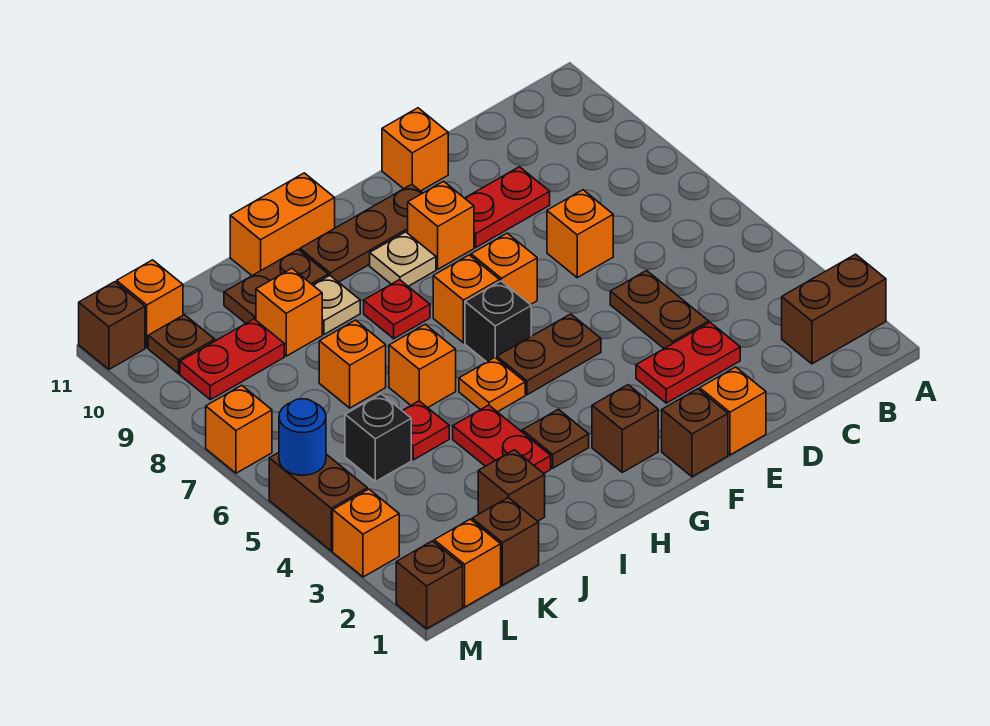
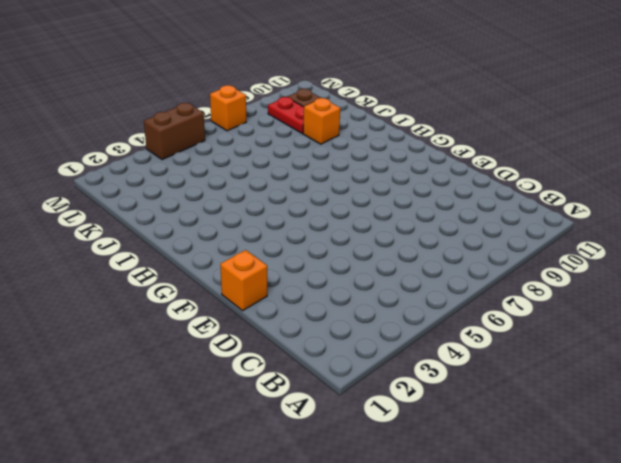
none -> brown brick A2:B2 level 1
none -> red plate D3:E3 level 1
none -> brown plate D4:D5 level 1
none -> orange brick D7 level 1

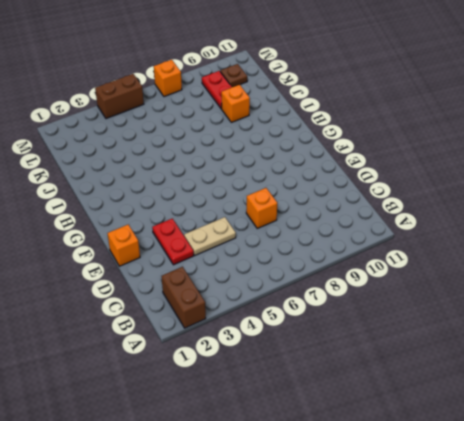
tan plate D4:D5 level 1 -> brown plate D4:D5 level 1
none -> red plate D9:E9 level 1
none -> orange brick E11 level 1
none -> brown brick F1 level 1
none -> brown plate F5:G5 level 1

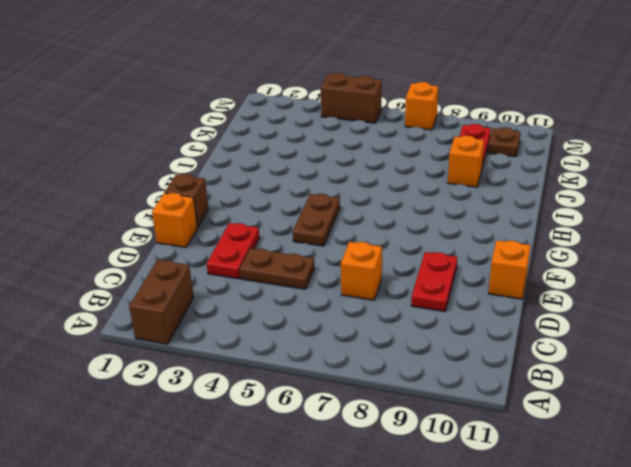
none -> orange brick F7 level 1
none -> orange brick F9 level 1
none -> brown plate F10:H10 level 1
none -> brown brick G2 level 1

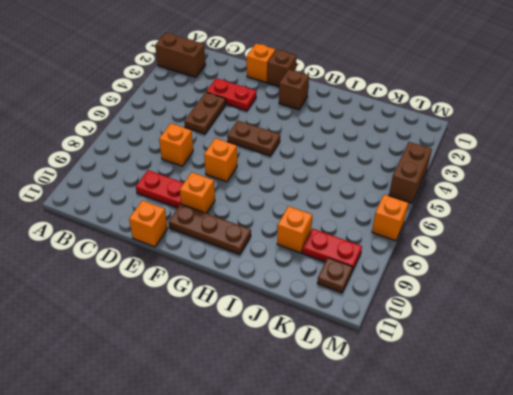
none -> black brick G6 level 1
none -> orange brick G7 level 1
none -> tan plate G9 level 1
none -> brown plate H3 level 1

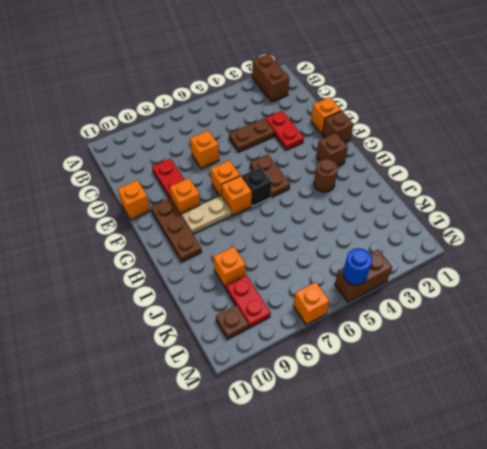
tan plate G8:G9 level 1 -> tan plate G9 level 1
brown round brick H3 level 1 -> brown plate H3 level 1
none -> orange plate H5 level 1
none -> red plate H8 level 1
none -> orange brick H11:I11 level 1
none -> red plate I3:I4 level 1

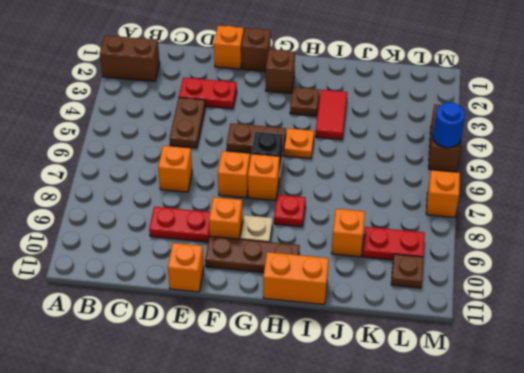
red tile I3:I4 level 1 -> red plate I3:I4 level 1
none -> orange brick I6 level 1
none -> tan plate I9 level 1
none -> brown plate I10:J10 level 1
none -> brown brick J2 level 1

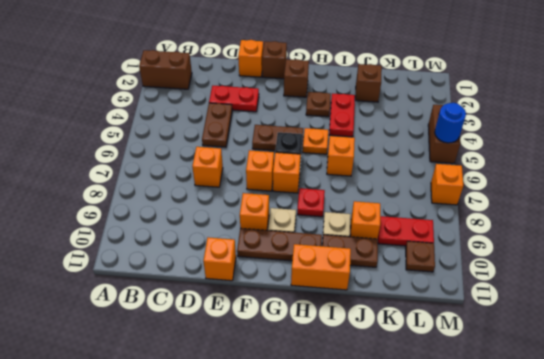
none -> red plate D9:E9 level 1
none -> red plate J5 level 1
none -> orange brick J7 level 1
none -> brown brick K1 level 1

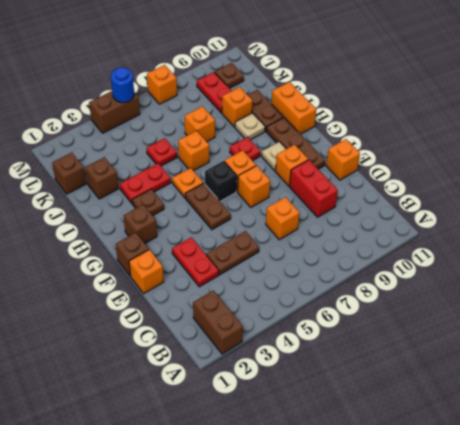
red brick D9:E9 level 1 -> red plate D9:E9 level 1
none -> black brick K5 level 1
none -> orange brick L1 level 1
none -> orange brick L11 level 1
none -> brown brick M1 level 1

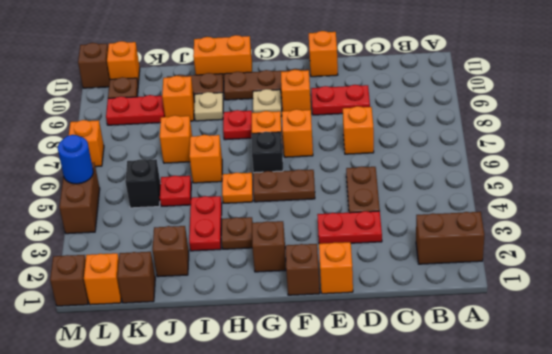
none -> orange brick M3 level 1

